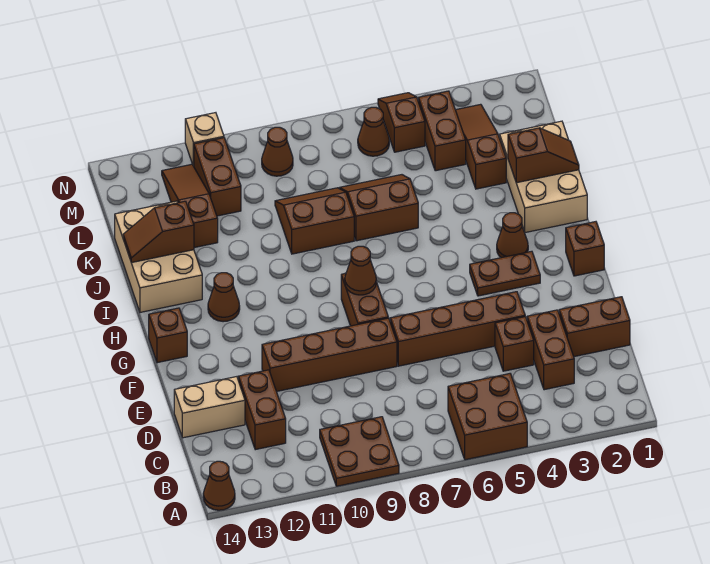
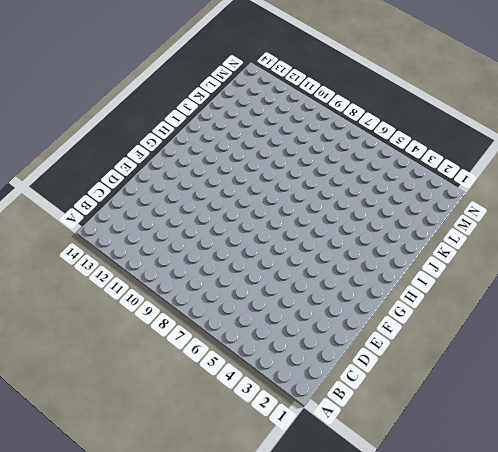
none -> brown brick A5:B6 level 1
none -> brown plate A9:B10 level 1
none -> brown cone A14 level 1
none -> brown brick C3:D3 level 1

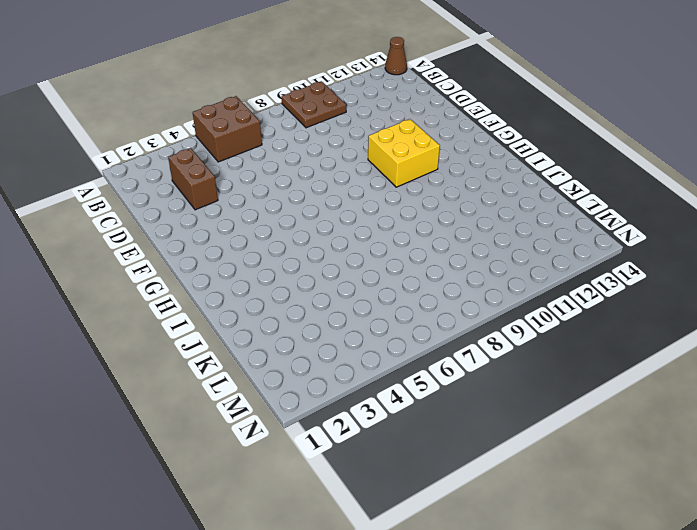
yellow brick F10:G11 level 1 -> none
none -> brown brick C12:D12 level 1
none -> brown brick D1:D2 level 1
none -> brown brick D4 level 1
none -> tan brick D13:D14 level 1

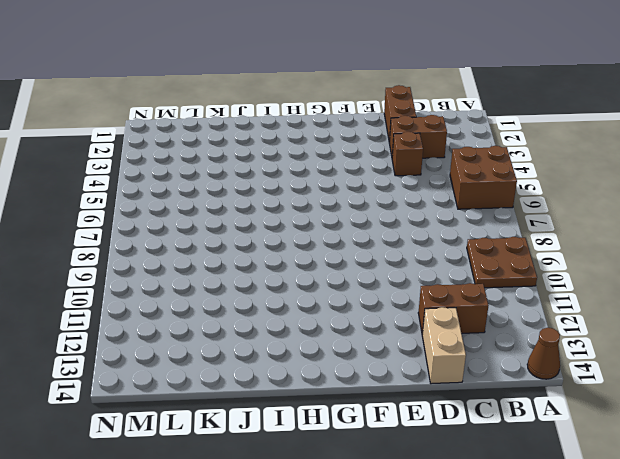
none -> brown brick E4:E7 level 1
none -> brown brick E8:E11 level 1
none -> brown brick F8:G8 level 1
none -> brown brick G1 level 1

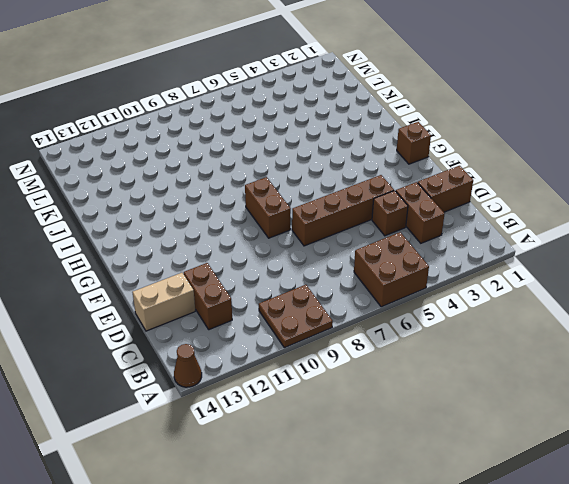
none -> brown brick E8:E11 level 1
none -> brown plate G3:G4 level 1
none -> brown brick G14 level 1
none -> brown cone H3 level 1

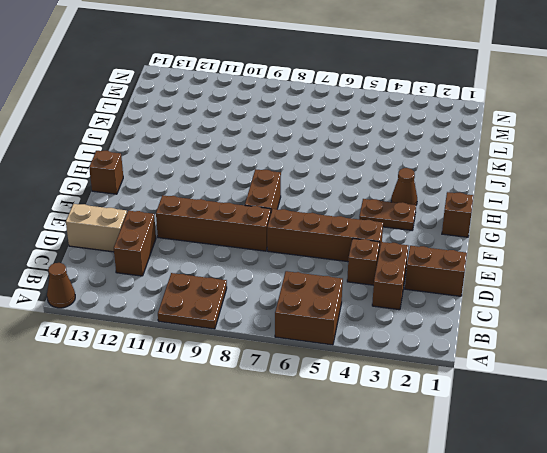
none -> brown cone H12 level 1
none -> tan brick I1:K2 level 1
none -> tan brick I13:K14 level 1
none -> brown slope J6:K7 level 1 top J

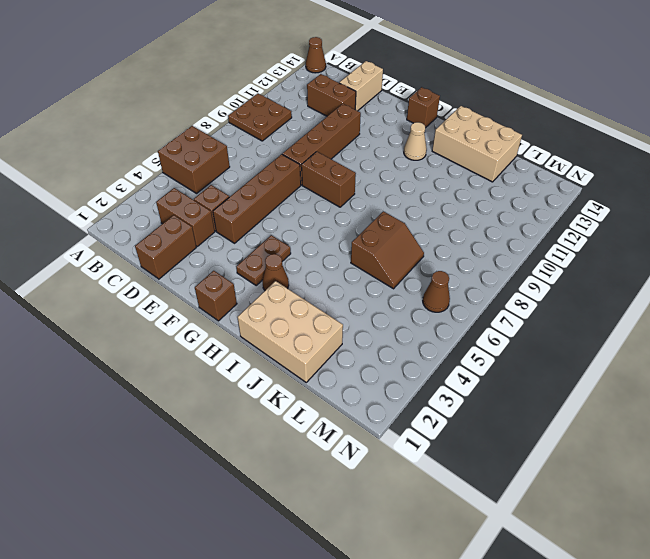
tan cone H12 level 1 -> brown cone H12 level 1
none -> brown slope J8:K9 level 1 top J
none -> brown slope K3:M3 level 1 top K
none -> brown slope K12:M12 level 1 top K
none -> brown brick L4:M4 level 1

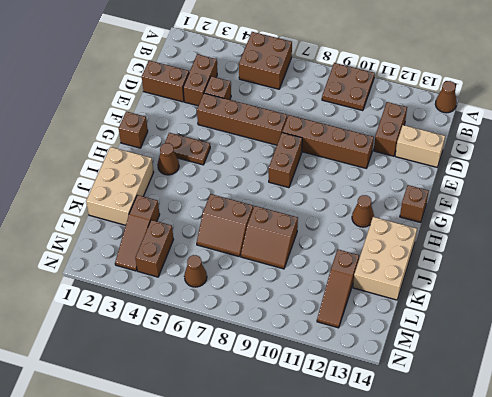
none -> brown brick L11:M11 level 1
none -> brown slope M5:N5 level 1 top M
none -> brown cone M9 level 1
none -> tan brick N11 level 1

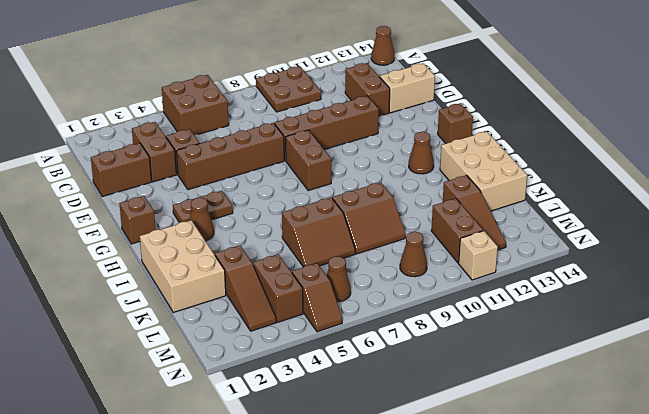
none -> brown cone G8 level 2
none -> brown slope J1:J2 level 2 top 2
none -> brown slope J13:J14 level 2 top 13

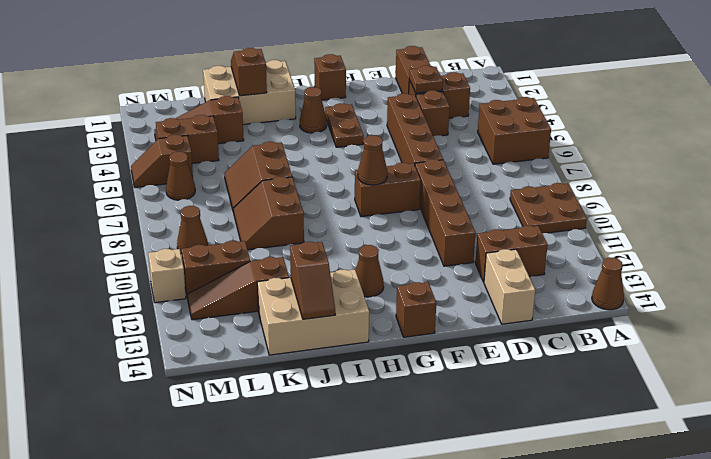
brown plate D3 level 2 -> none

